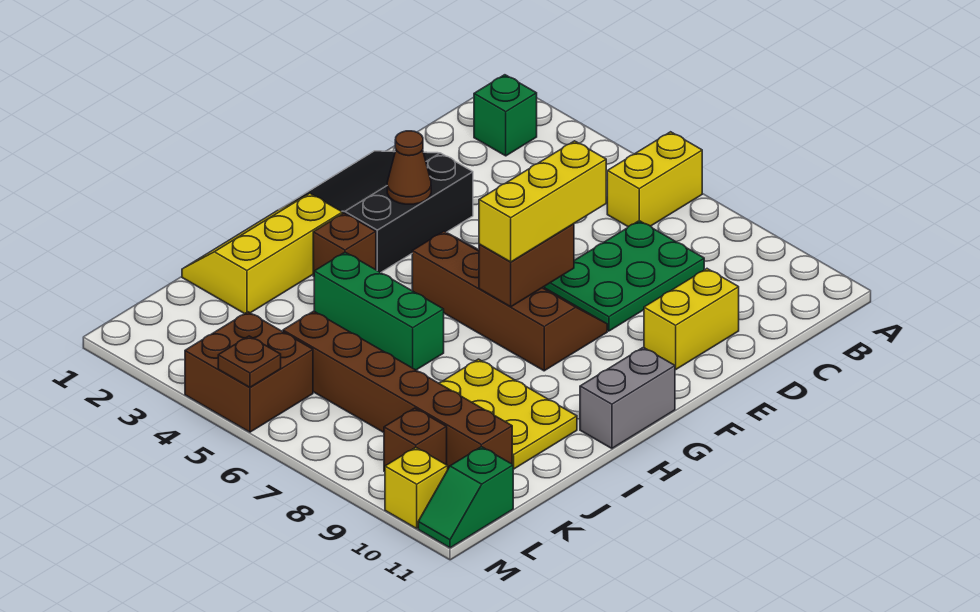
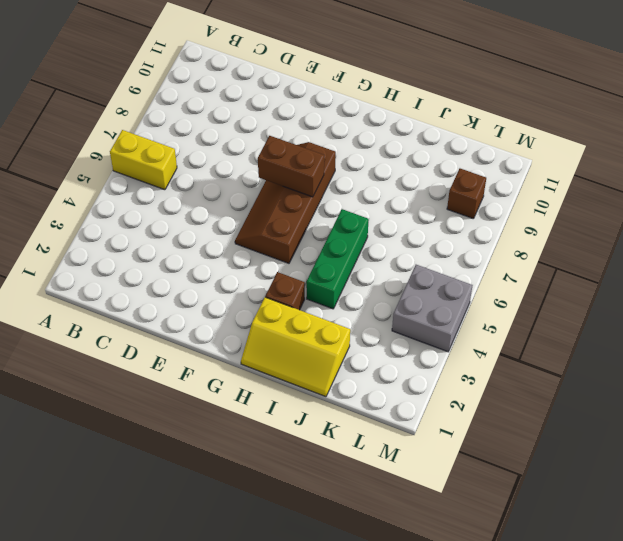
grey brick L4:M5 level 1 -> brown brick L4:M5 level 1
none -> green brick B2 level 1
none -> green plate C7:E8 level 1
none -> yellow brick D10:E10 level 1

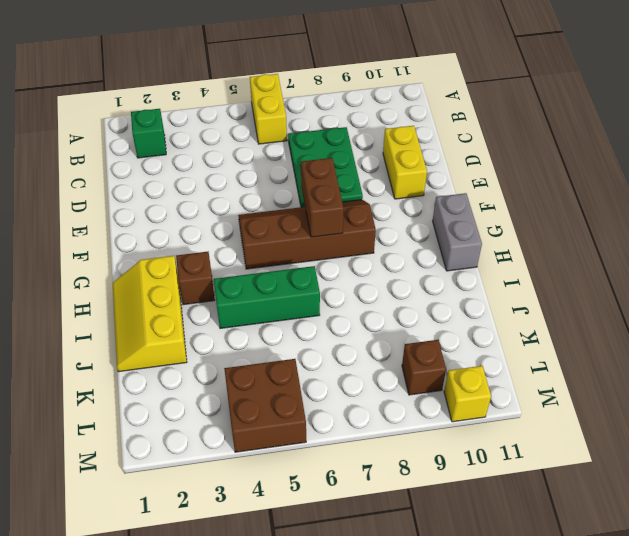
none -> black slope E1:G3 level 1 top 3
none -> yellow plate I8:J10 level 1
none -> brown brick K5:K10 level 1

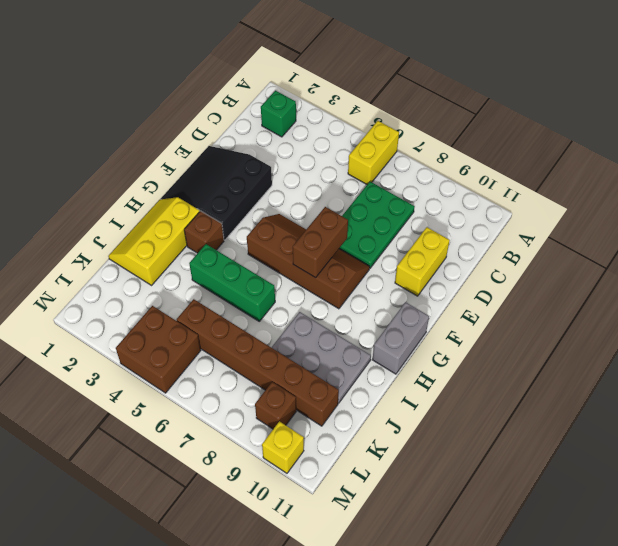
grey plate I8:J10 level 1 -> yellow plate I8:J10 level 1
none -> green slope L11:M11 level 1 top L
none -> brown cone F3 level 2
none -> brown plate M5 level 2

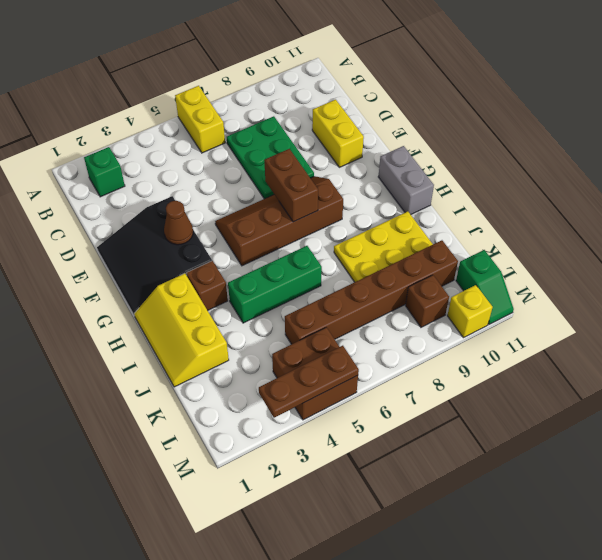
brown plate M3:M5 level 2 -> brown plate M5 level 2
none -> yellow brick E7:G7 level 3

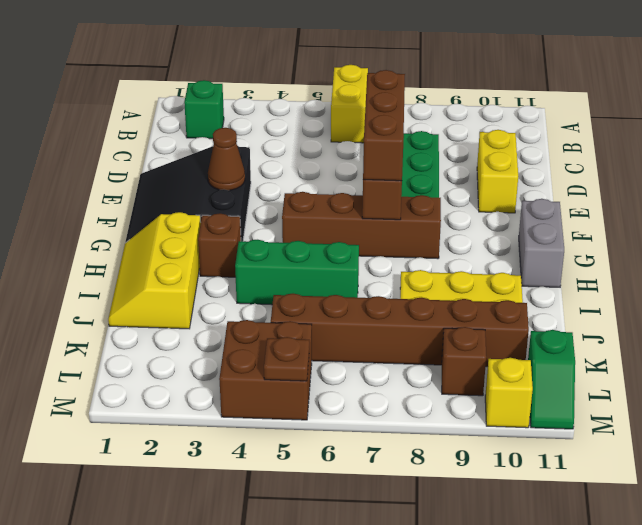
brown brick E7:G7 level 3 -> yellow brick E7:G7 level 3

